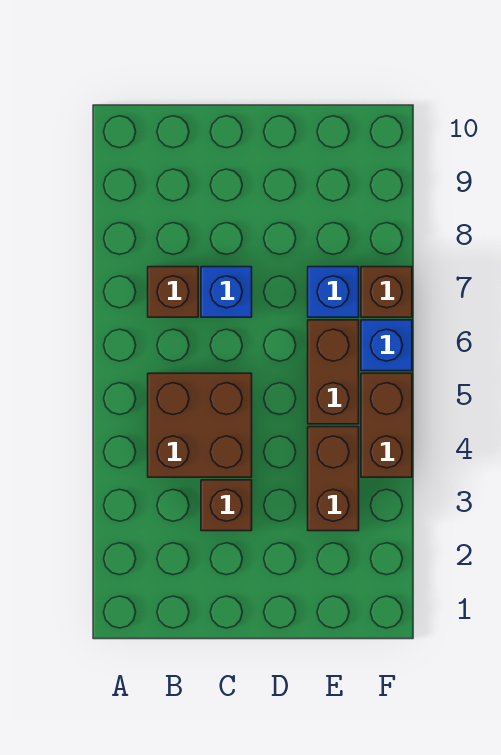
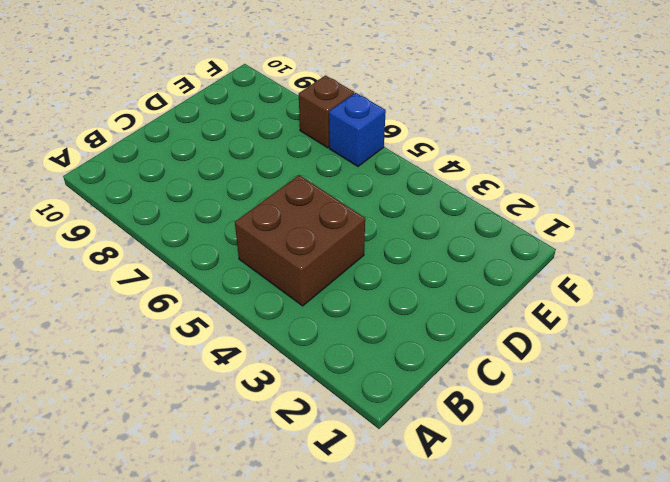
none -> brown brick B7 level 1
none -> brown brick C3 level 1

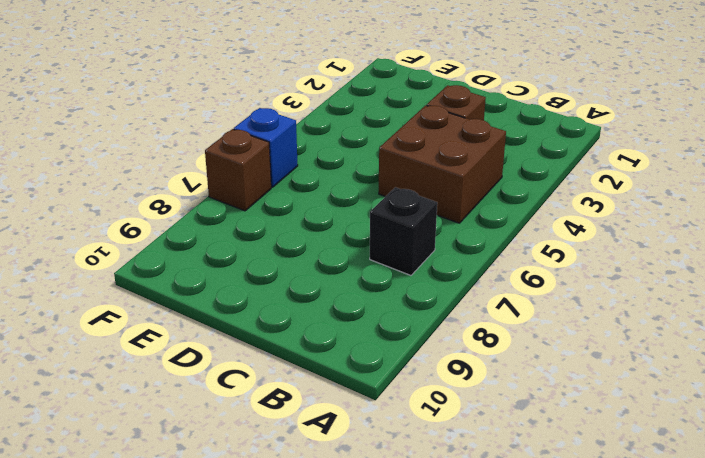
black brick B7 level 1 -> brown brick B7 level 1
none -> blue brick C7 level 1
none -> brown brick E3:E4 level 1

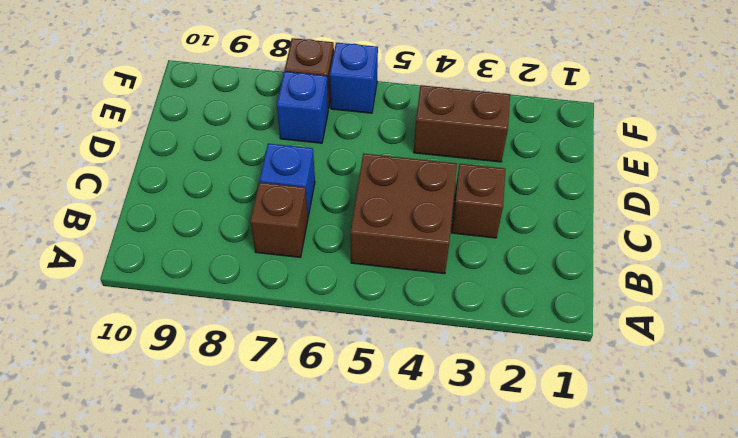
none -> brown brick E5:E6 level 1
none -> brown brick F4:F5 level 1

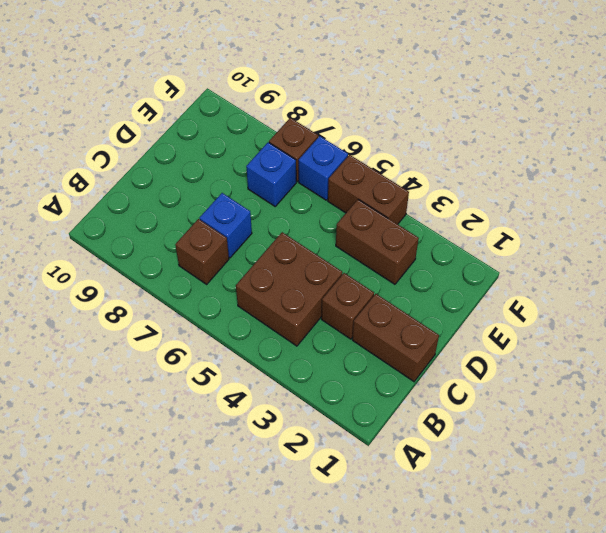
brown brick C1:C2 level 1 -> brown brick E5:E6 level 1

